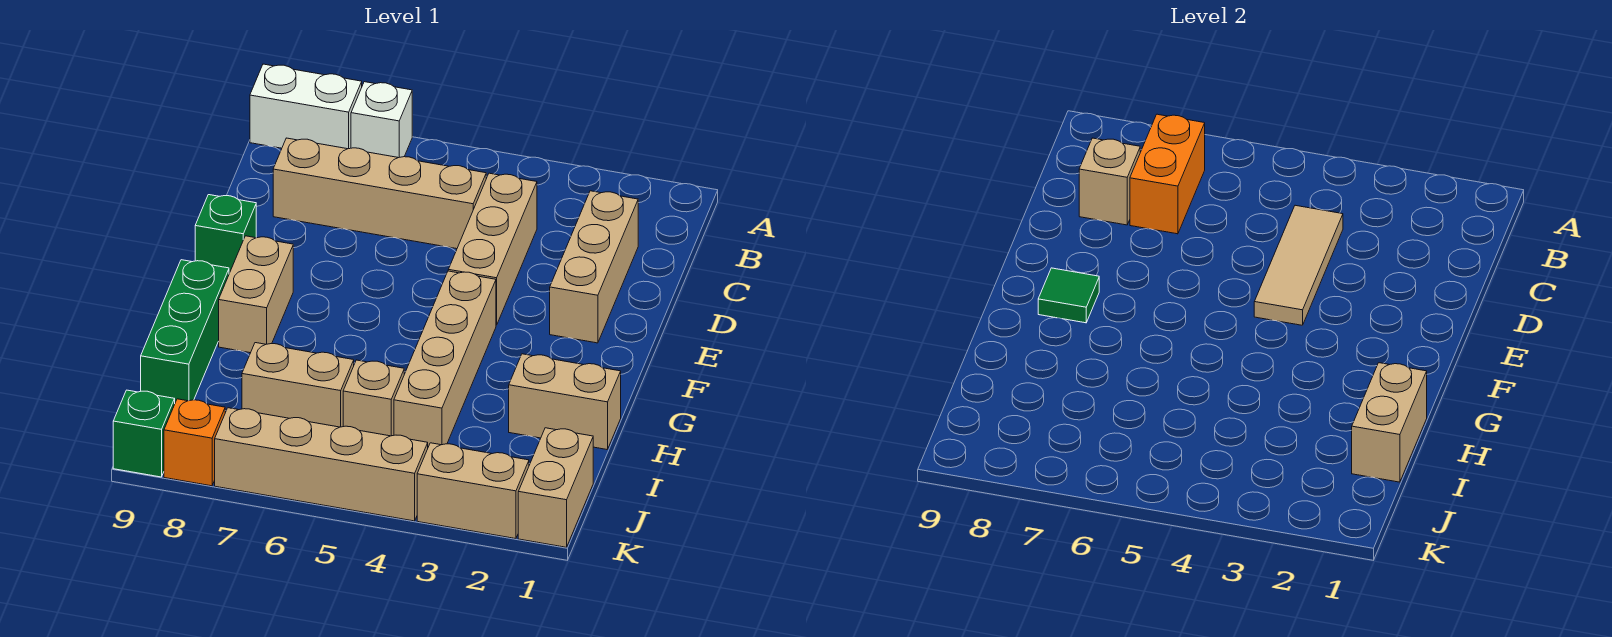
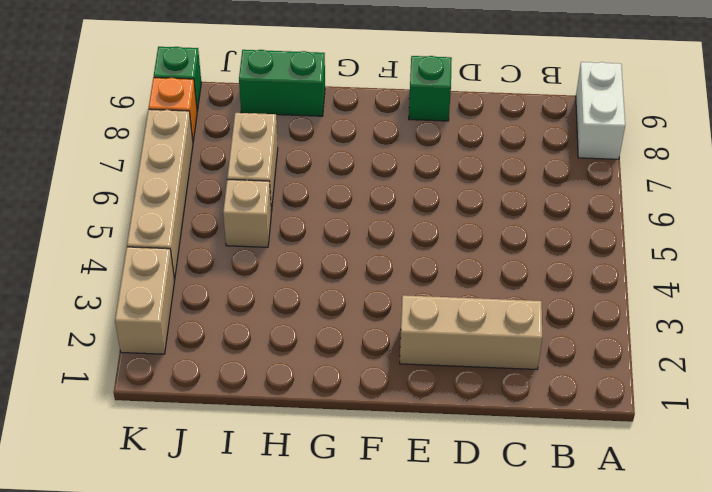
green brick H9:I9 level 1 -> green brick G9:I9 level 1
none -> white brick A7 level 1
none -> tan brick C4:E4 level 1
none -> tan brick C5:C8 level 1

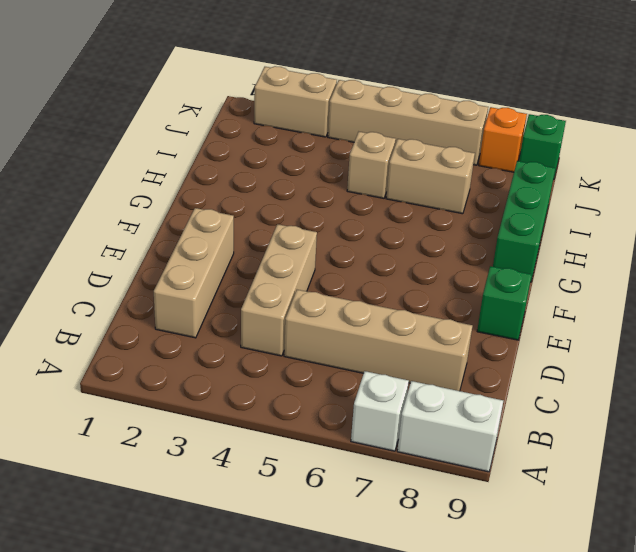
none -> tan brick F4:I4 level 1
none -> tan brick F8:G8 level 1
none -> tan brick H1:H2 level 1

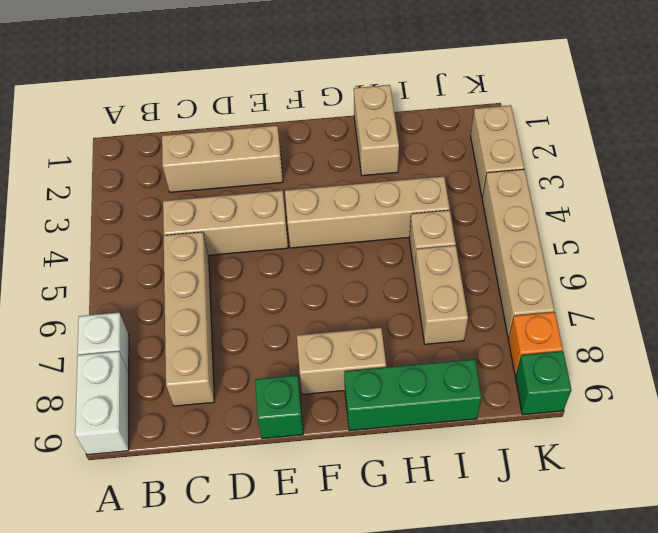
none -> tan brick J1:K1 level 1
none -> orange brick B7:C7 level 2
none -> tan tile C4:E4 level 2

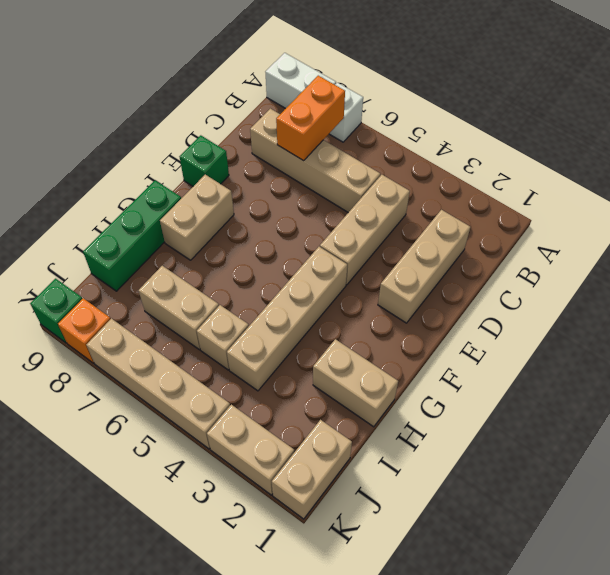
none -> tan tile C4:E4 level 2
none -> tan brick C8 level 2
none -> green tile F8 level 2

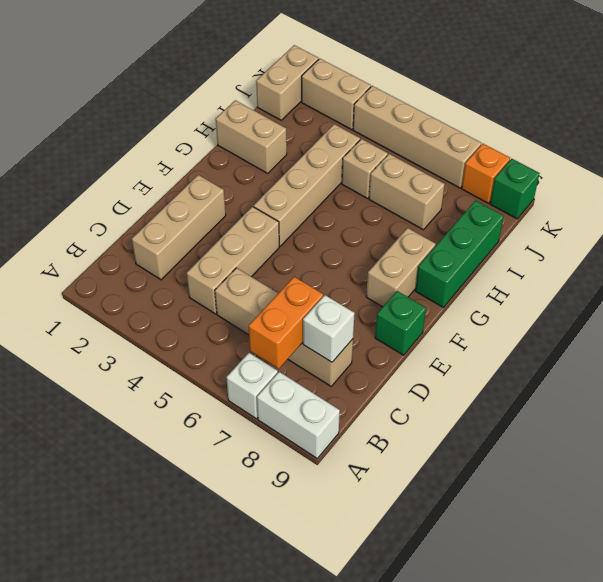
white brick C8 level 2 -> tan brick C8 level 2
none -> tan tile C4:E4 level 2
none -> green tile F8 level 2
none -> tan brick H1:I1 level 2

